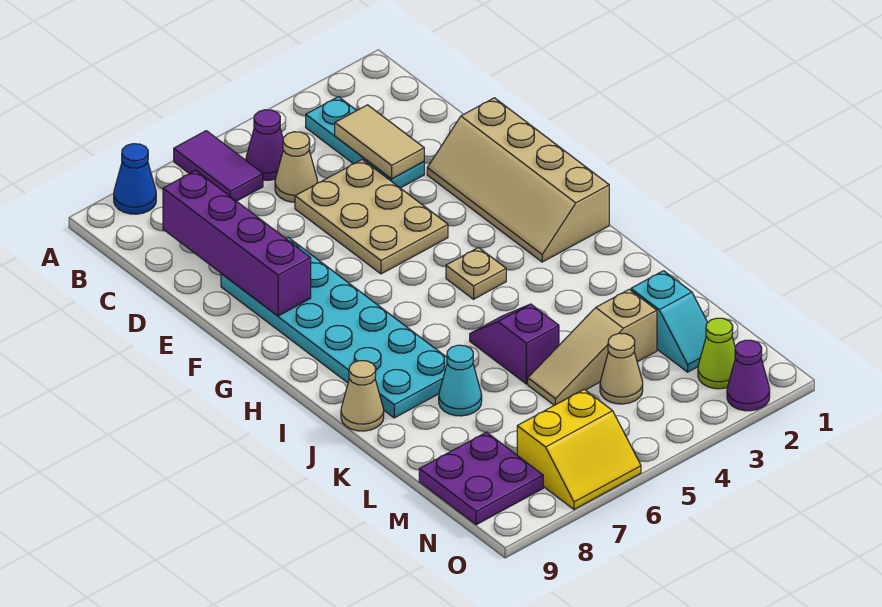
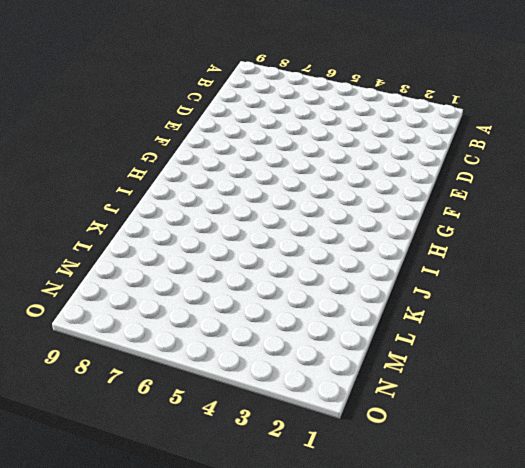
none -> purple tile A6:B6 level 1
none -> blue cone A8 level 1
none -> cyan plate B3:D3 level 1

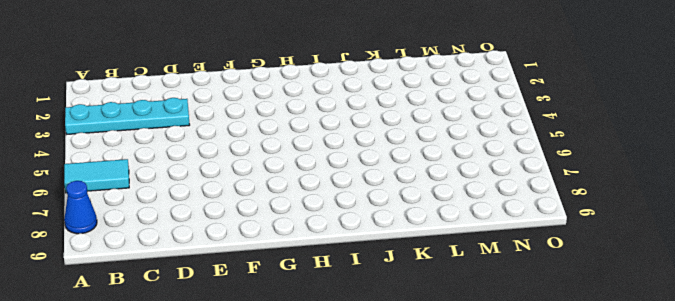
cyan plate A3:D3 level 1 -> cyan plate B3:D3 level 1
cyan tile A6:B6 level 1 -> purple tile A6:B6 level 1
none -> purple cone B5 level 1
none -> tan cone C5 level 1
none -> tan plate D4:F5 level 1

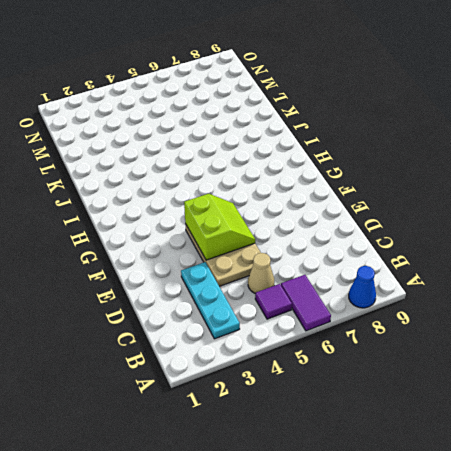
purple tile B5 level 1 -> purple cone B5 level 1
lime slope E4:F5 level 2 top 4 -> none
none -> tan slope E1:H2 level 1 top 1
none -> cyan plate E7:J8 level 1
none -> tan plate H4 level 1

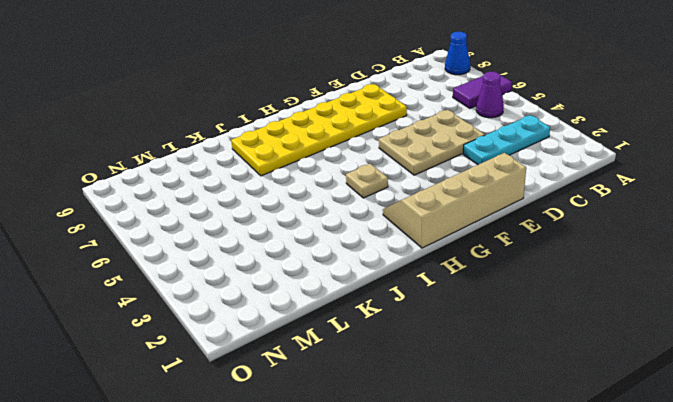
yellow plate E7:J8 level 1 -> cyan plate E7:J8 level 1
none -> tan cone C5 level 1
none -> purple slope J5:K5 level 1 top K
none -> tan cone J9 level 1

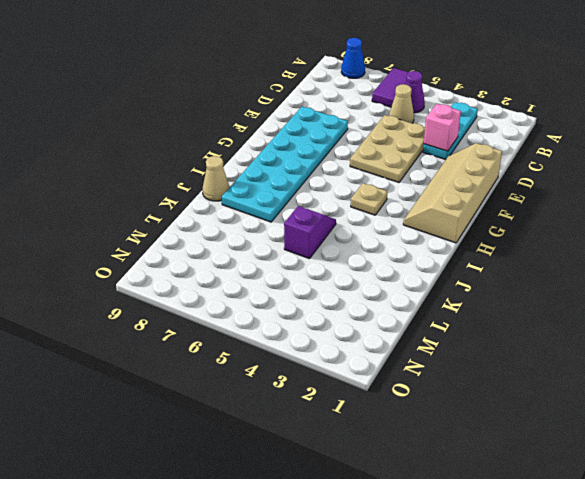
pink brick D3 level 2 -> tan tile C3:D3 level 2
none -> cyan cone K7 level 1
none -> cyan slope L2:M2 level 1 top L
none -> tan slope L3:L5 level 1 top 3

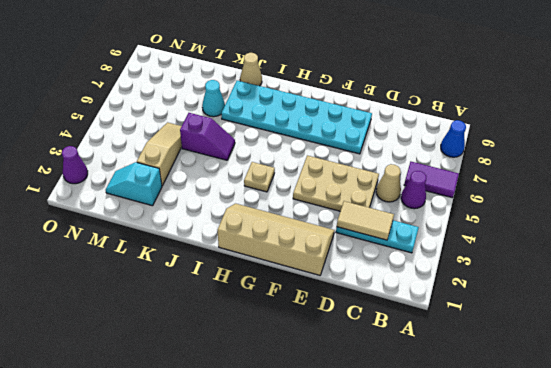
none -> tan cone M4 level 1
none -> purple plate M8:N9 level 1
none -> lime cone N2 level 1

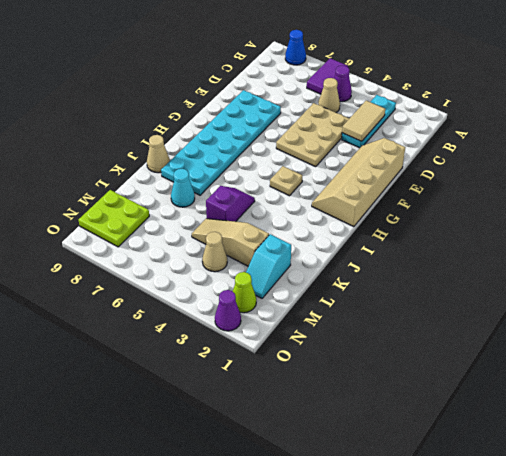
lime plate M8:N9 level 1 -> purple plate M8:N9 level 1
none -> yellow slope N6:O7 level 1 top N
none -> purple brick C8:F8 level 2

